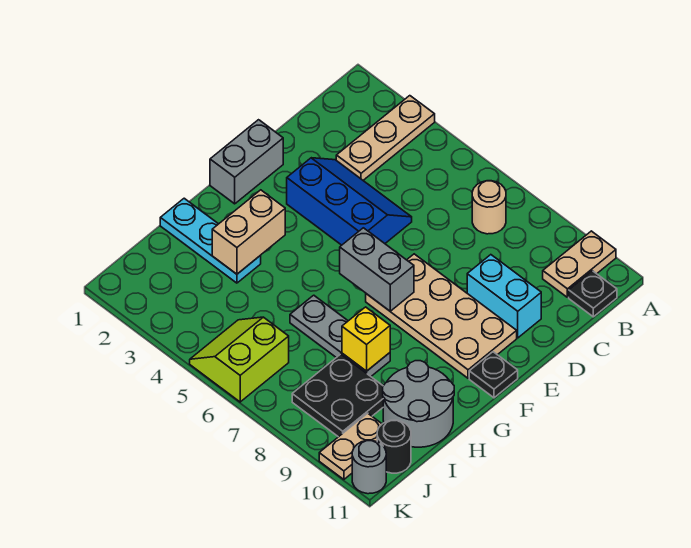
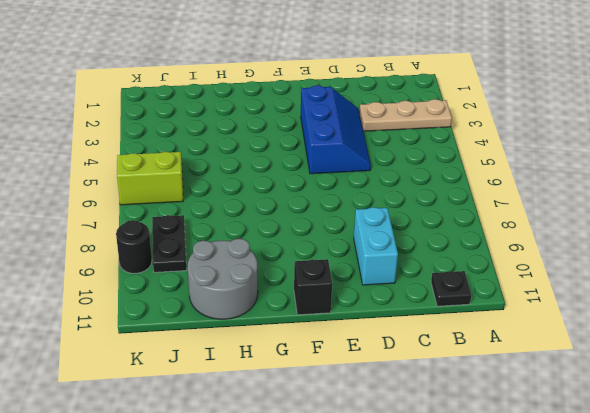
black brick F11 level 1 -> black plate F11 level 1
black plate J8:J9 level 1 -> black plate I8:J9 level 1
black round brick K9 level 1 -> black round brick J11 level 1
none -> tan plate A10:B10 level 1
none -> tan round brick B7 level 1
none -> grey brick E1:F1 level 1

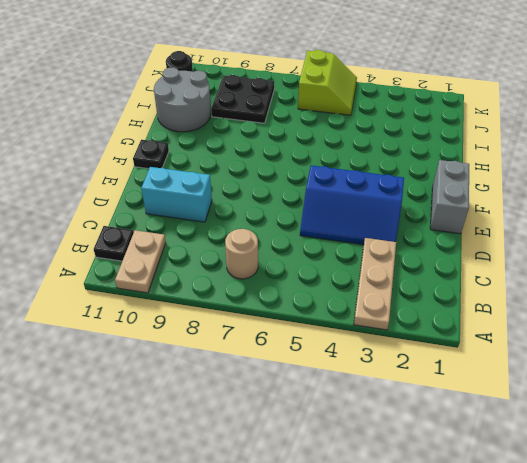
none -> tan plate E7:F10 level 1
none -> cyan plate H1:H3 level 1
none -> grey plate H6:H8 level 1

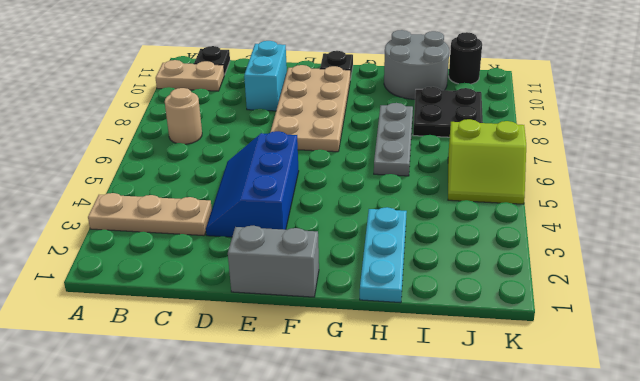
none -> tan plate J10:K10 level 1
none -> grey round brick K11 level 1
none -> grey brick F6:F7 level 2

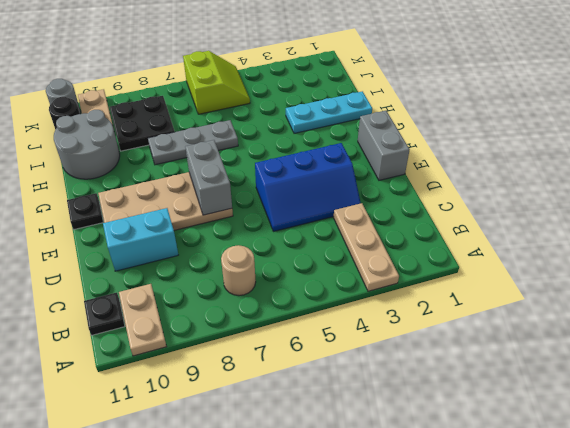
grey brick E7:F7 level 2 -> grey brick F6:F7 level 2
none -> tan brick G3:H3 level 2
none -> yellow brick H8 level 2

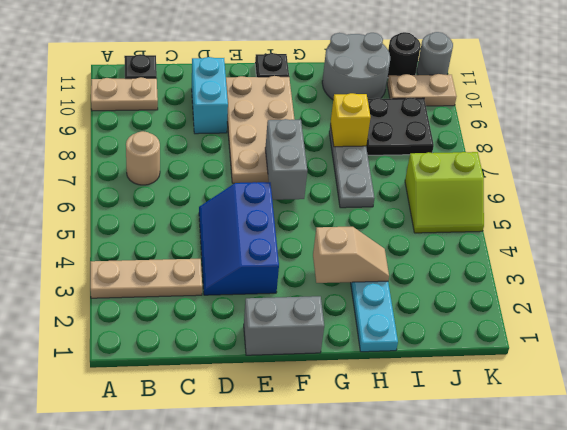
tan slope G3:H3 level 2 top G -> tan brick G3:H3 level 2

